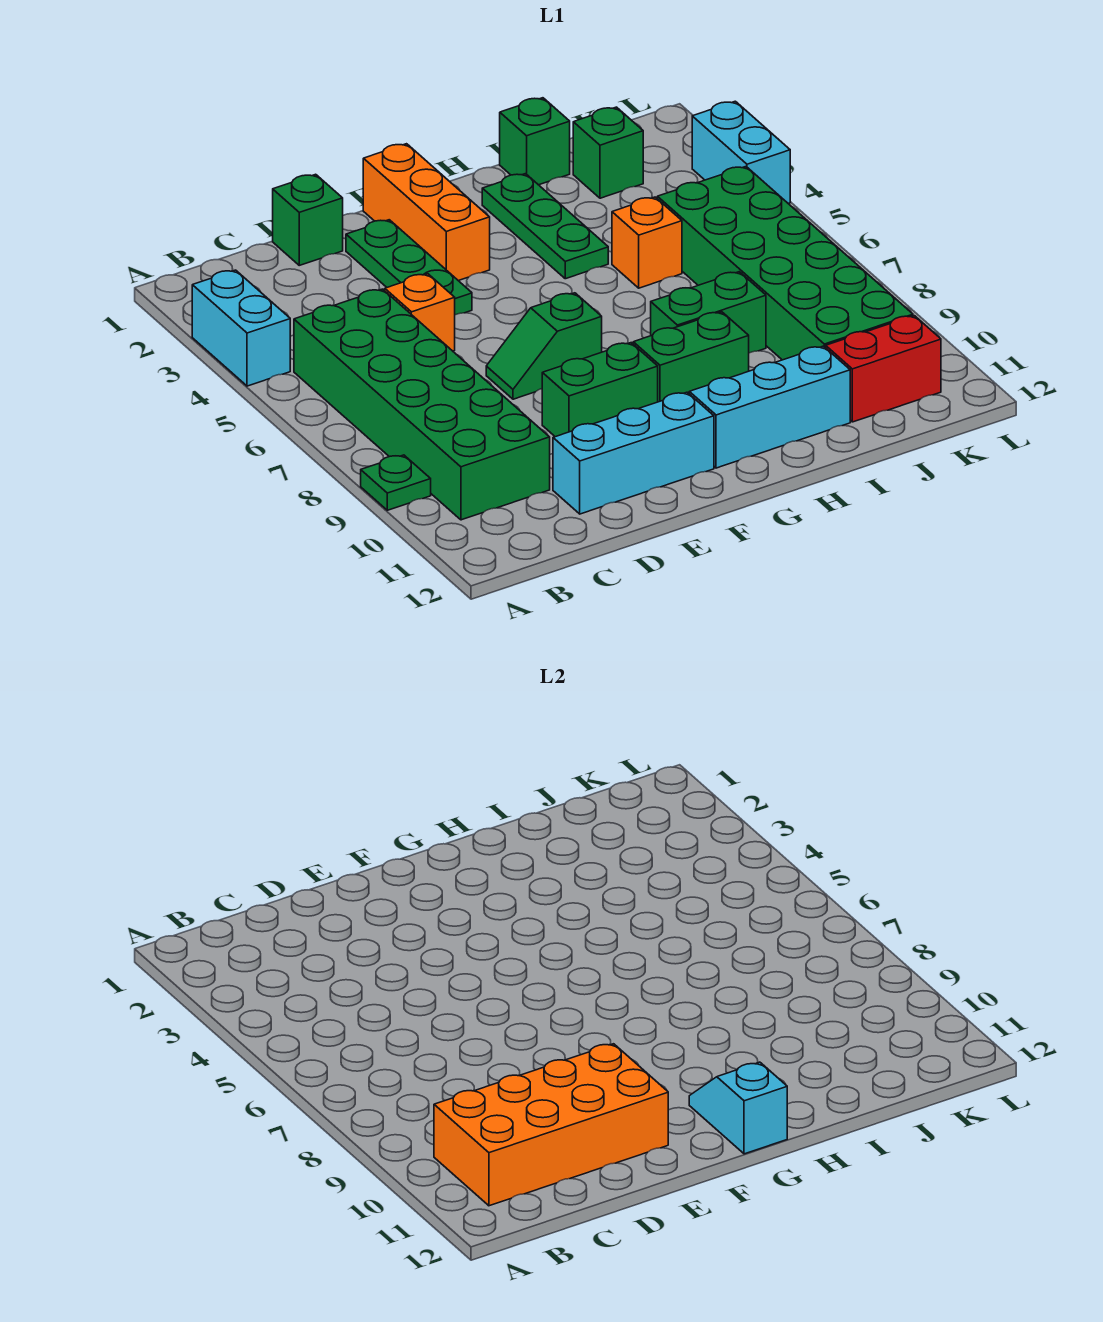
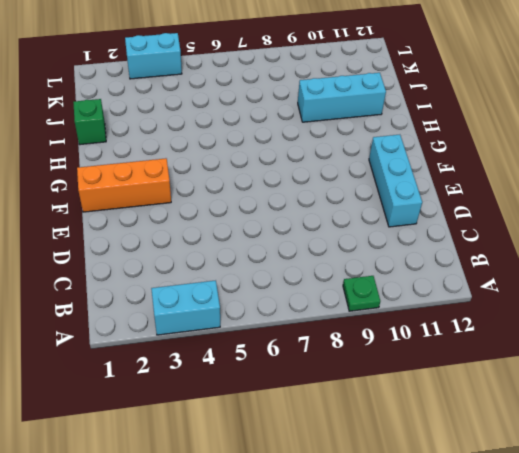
cyan brick I9:I11 level 1 -> cyan brick G11:I11 level 1
none -> green brick B5:C10 level 1
none -> green brick D1 level 1
none -> orange brick D5 level 1

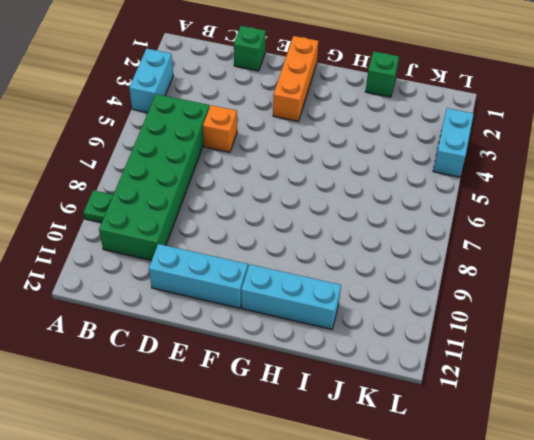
none -> green plate E2:E4 level 1
none -> green slope E7:F7 level 1 top F
none -> green brick E9:F9 level 1

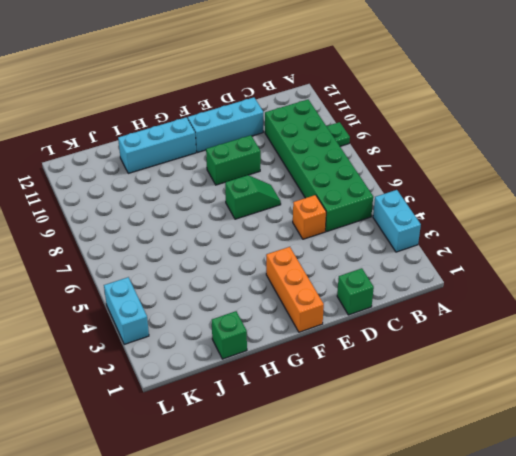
none -> green plate E2:E4 level 1
none -> green brick G9:H9 level 1
none -> green plate H2:H4 level 1

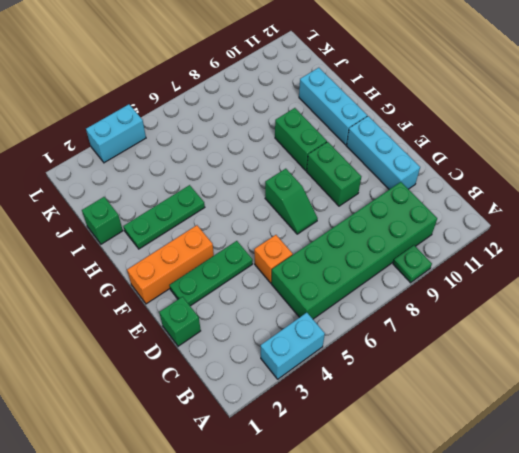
none -> green brick H8:I8 level 1
none -> orange brick I5 level 1
none -> green brick J2 level 1

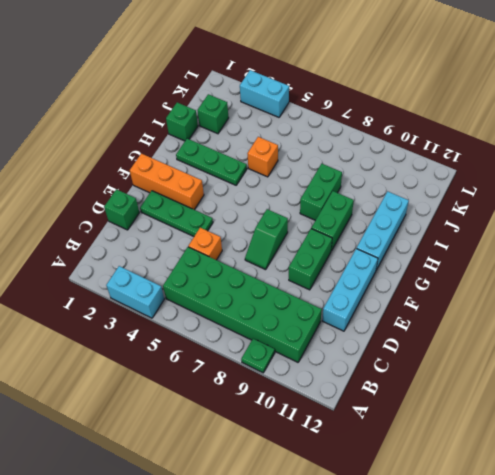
none -> green brick J5:K10 level 1
none -> red brick J11:K11 level 1
none -> orange brick B10:E11 level 2

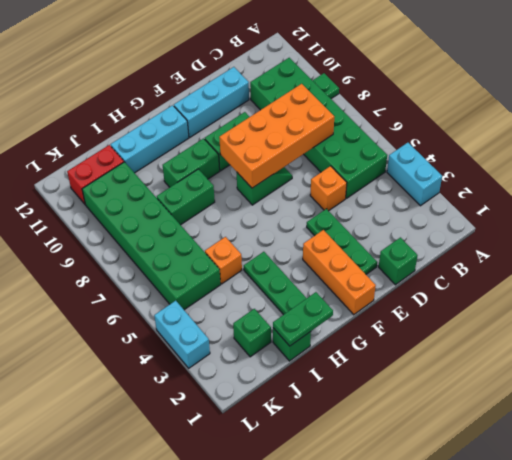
orange brick C7:F8 level 2 -> orange brick B10:E11 level 2
green plate H1:I1 level 2 -> none
none -> cyan slope G11:G12 level 2 top 12

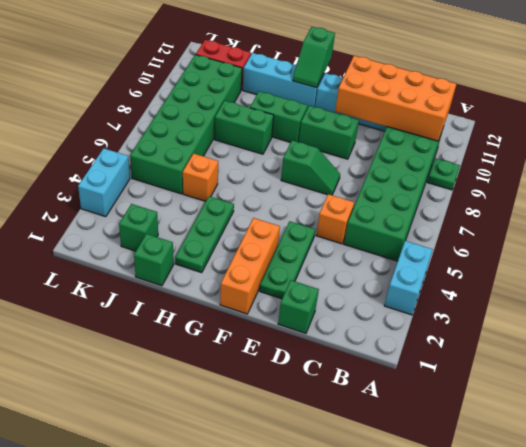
green slope G11:G12 level 2 top 12 -> cyan slope G11:G12 level 2 top 12

